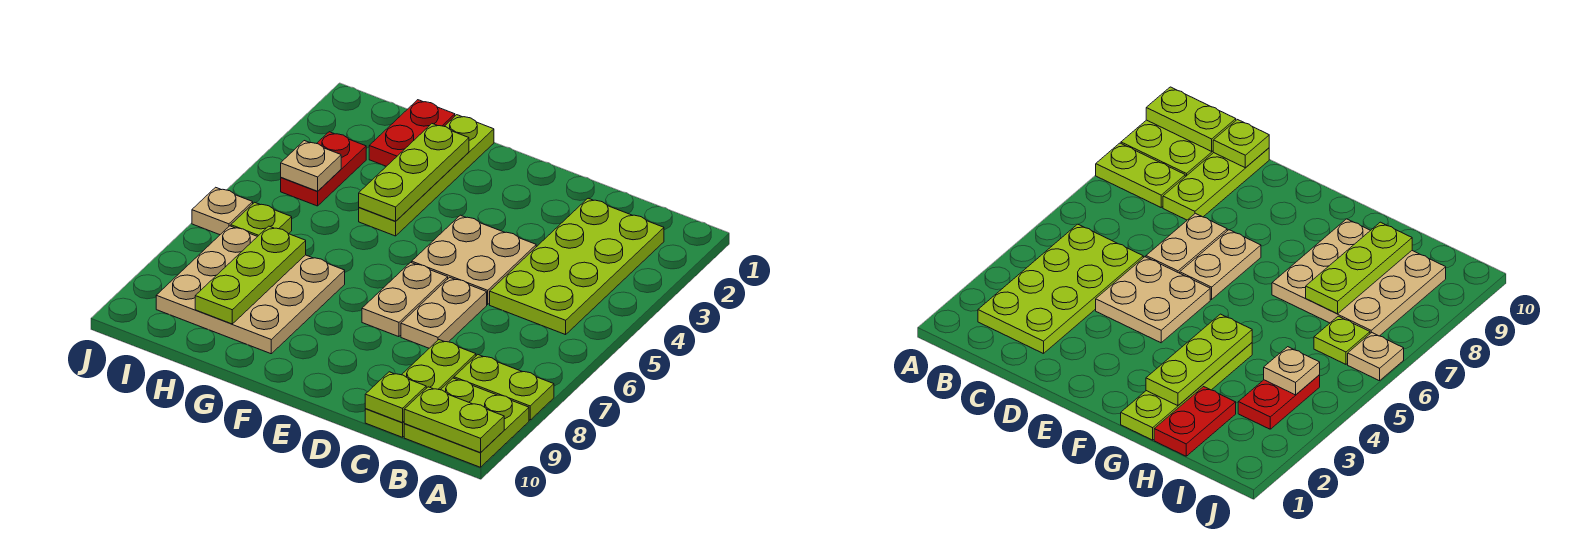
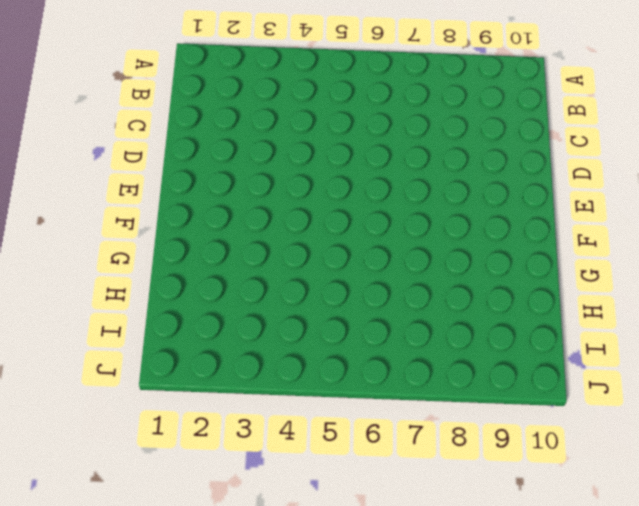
none -> lime plate A8:B8 level 1
none -> lime plate A9:B10 level 1
none -> lime plate B2:C5 level 1

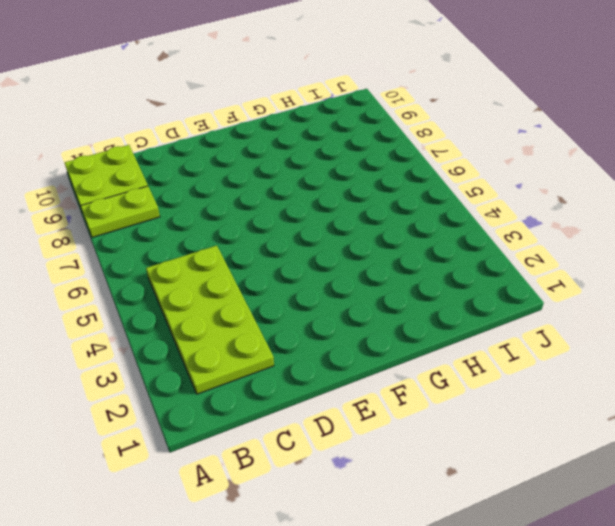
none -> lime plate C8:C10 level 1
none -> tan plate D4:E5 level 1
none -> tan plate D6:D7 level 1

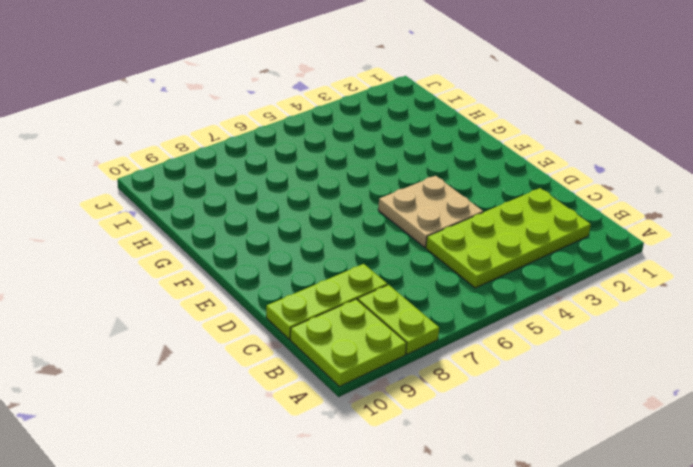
none -> tan plate D6:D7 level 1
none -> tan plate E6:E7 level 1
none -> lime plate G1:G4 level 1

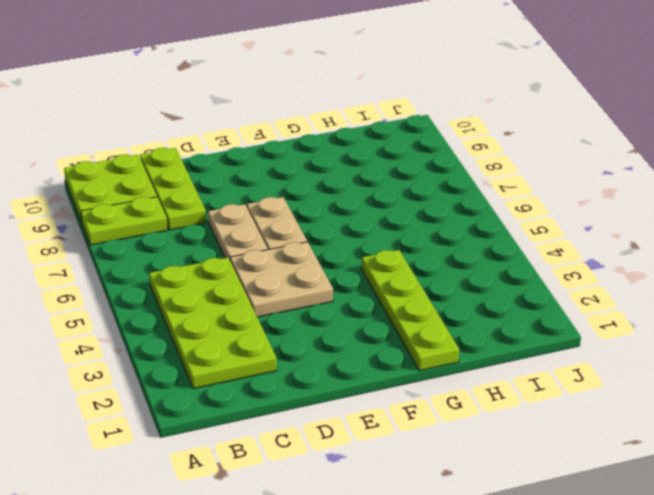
none -> tan plate G7:I9 level 1
none -> red plate H1:H2 level 1
none -> red plate I3:I4 level 1

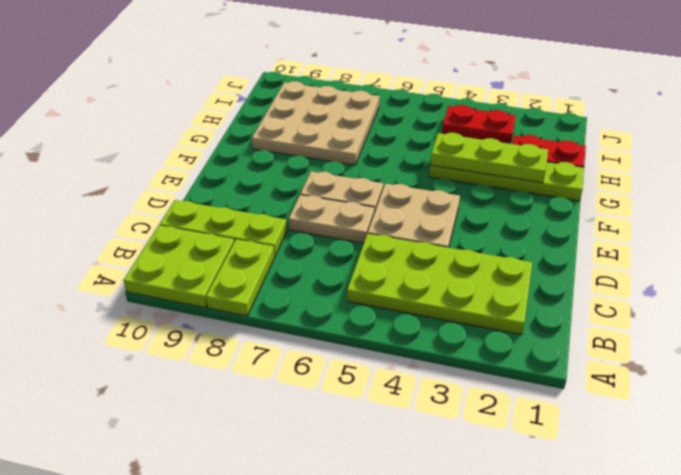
none -> lime plate I6 level 1
none -> tan plate J6 level 1
none -> lime plate A10:B10 level 2

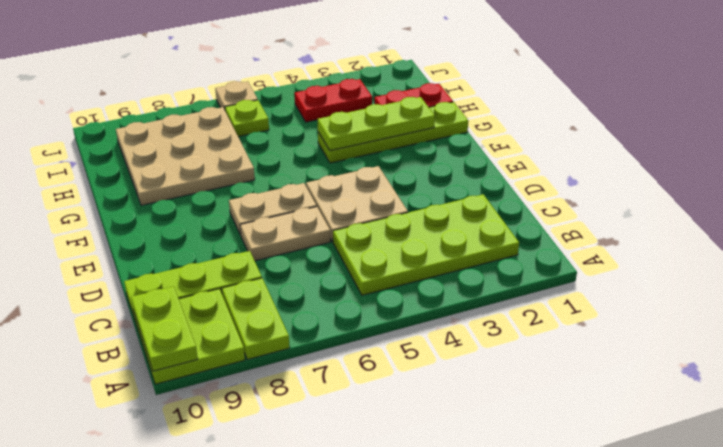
none -> lime plate C10 level 2
none -> lime plate H7:H9 level 2
none -> tan plate I4 level 2

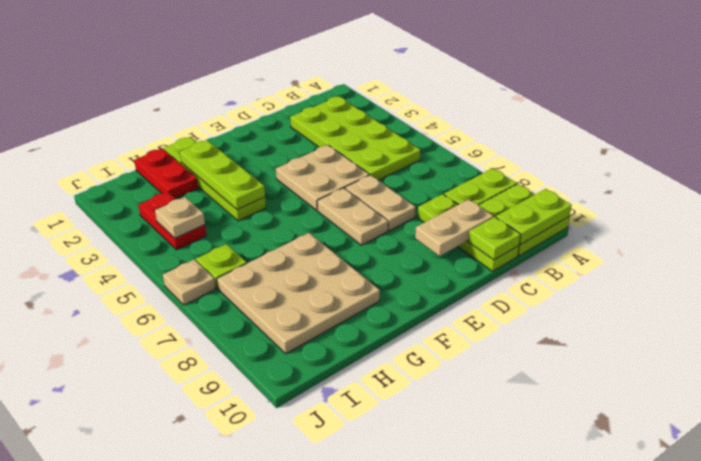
tan plate C9:D9 level 2 -> none
none -> lime plate H7:H9 level 2

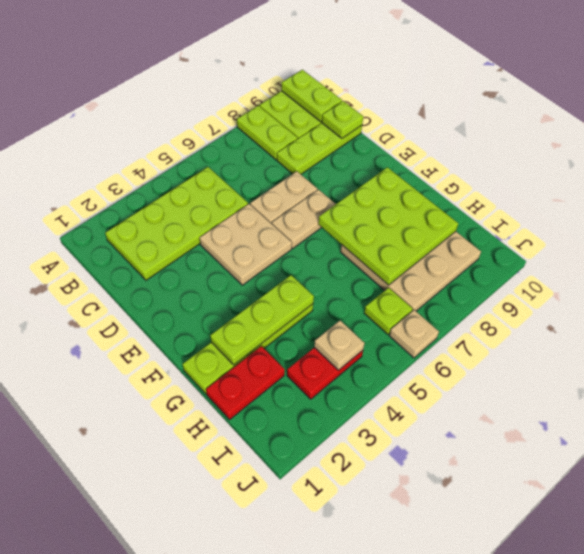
lime plate F7:H9 level 2 -> lime plate H7:H9 level 2

